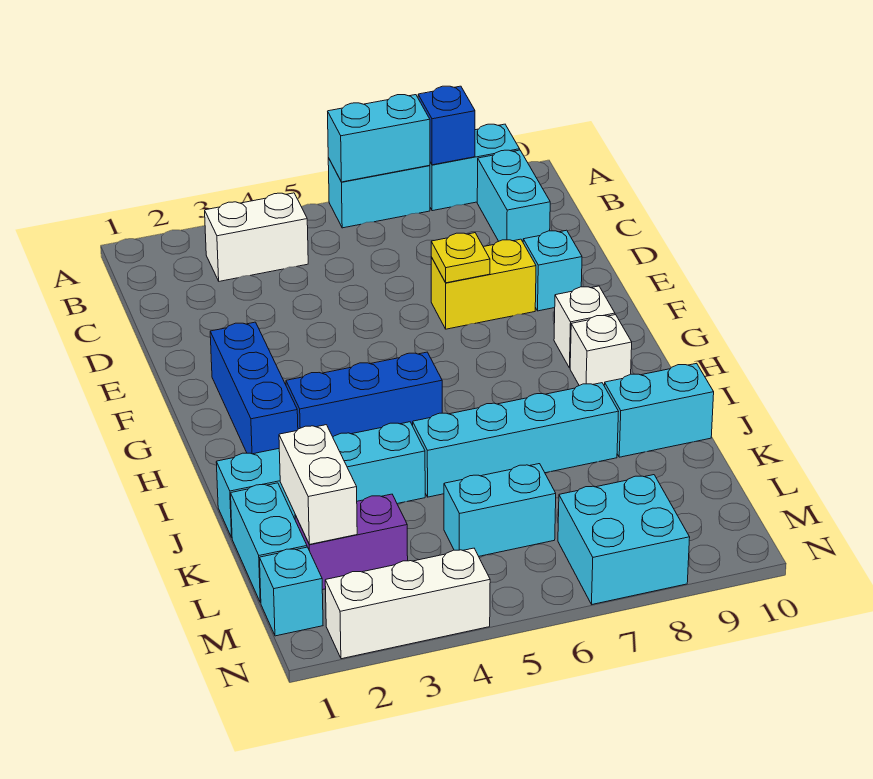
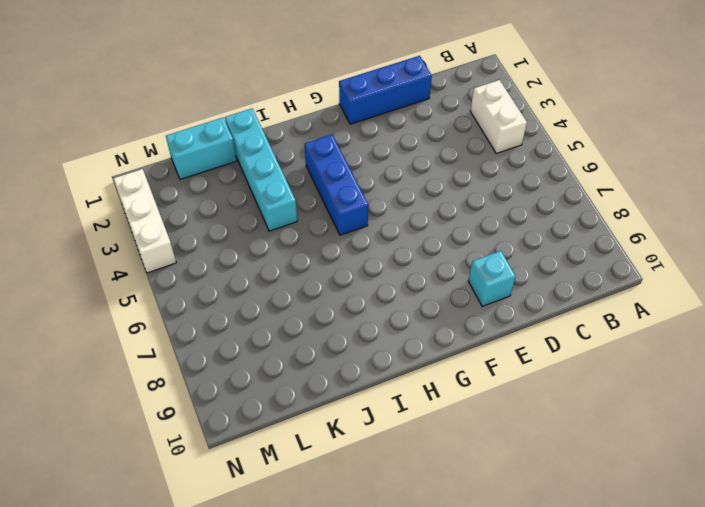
blue brick D1:F1 level 1 -> blue brick F2:H2 level 1
none -> cyan brick A6:A7 level 1
none -> cyan brick A8:A9 level 1
none -> cyan brick B9:C9 level 1

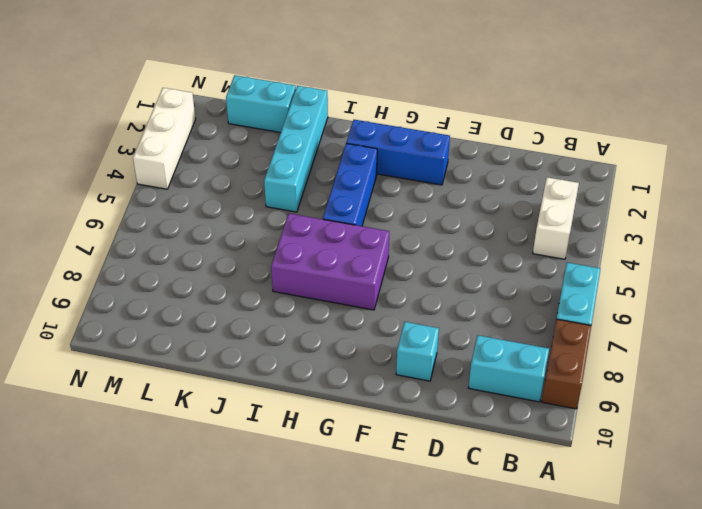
brown brick A8:A9 level 1 -> cyan brick A8:A9 level 1
purple brick G6:I7 level 1 -> none
none -> yellow brick E7:E8 level 1
none -> white brick G9 level 1
none -> white brick H9 level 1

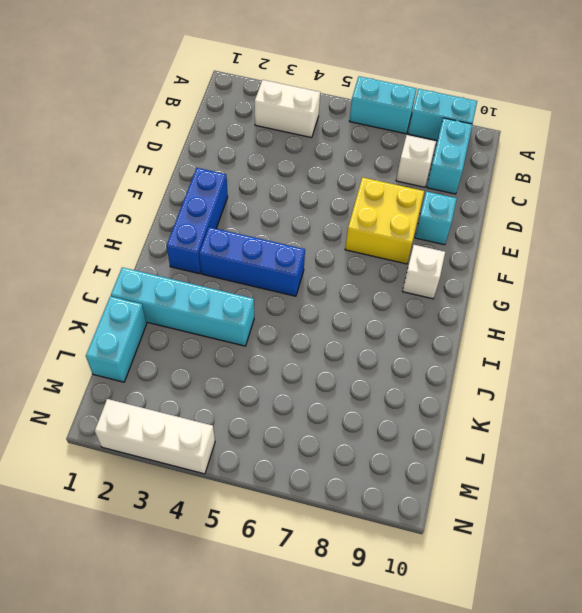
white brick C8 level 1 -> white brick H9 level 1
yellow brick E7:F8 level 1 -> yellow brick E7:E8 level 1
none -> cyan brick J5:J8 level 1
none -> cyan brick J9:J10 level 1
none -> purple brick L2:L3 level 1

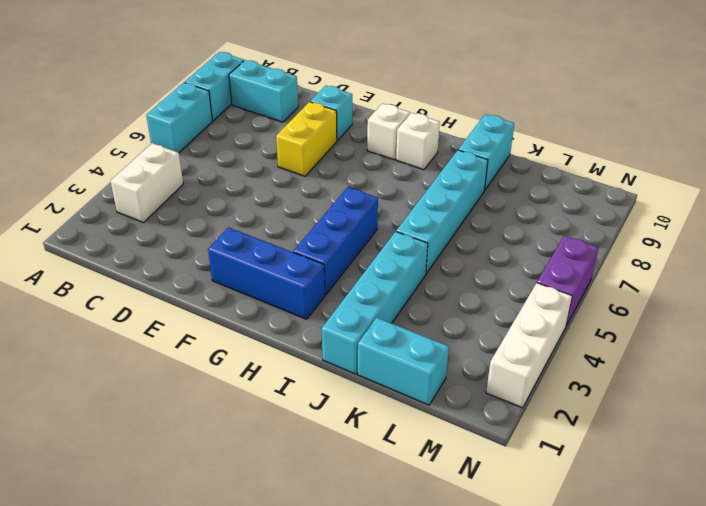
purple brick N5:N6 level 1 -> purple brick L2:L3 level 1
none -> cyan brick L5:L6 level 1
none -> cyan brick M1 level 1
none -> cyan brick M7:N8 level 1

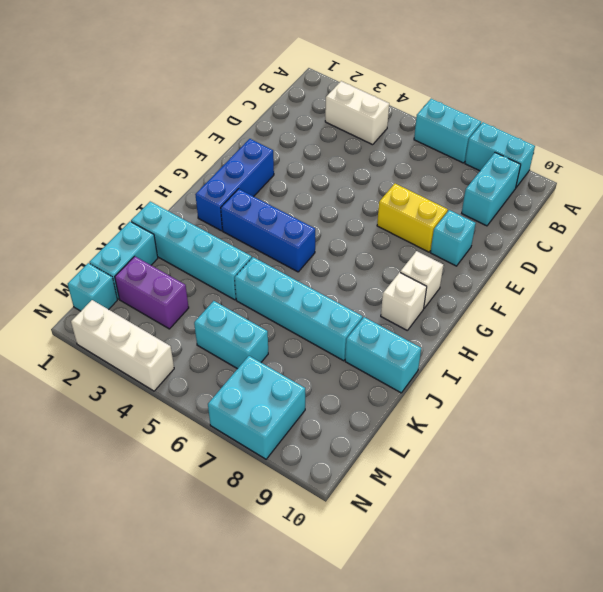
none -> cyan brick A6:A7 level 2
none -> blue brick A8 level 2
none -> yellow plate E7 level 2

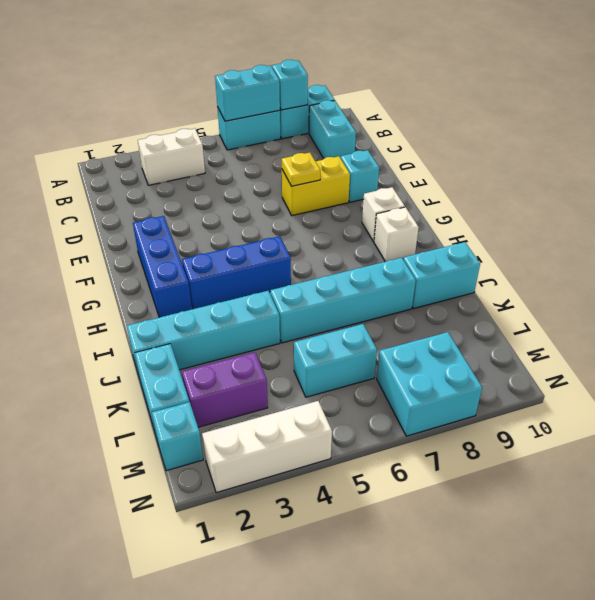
cyan brick A8 level 2 -> blue brick A8 level 2
none -> white brick K2:L2 level 2

